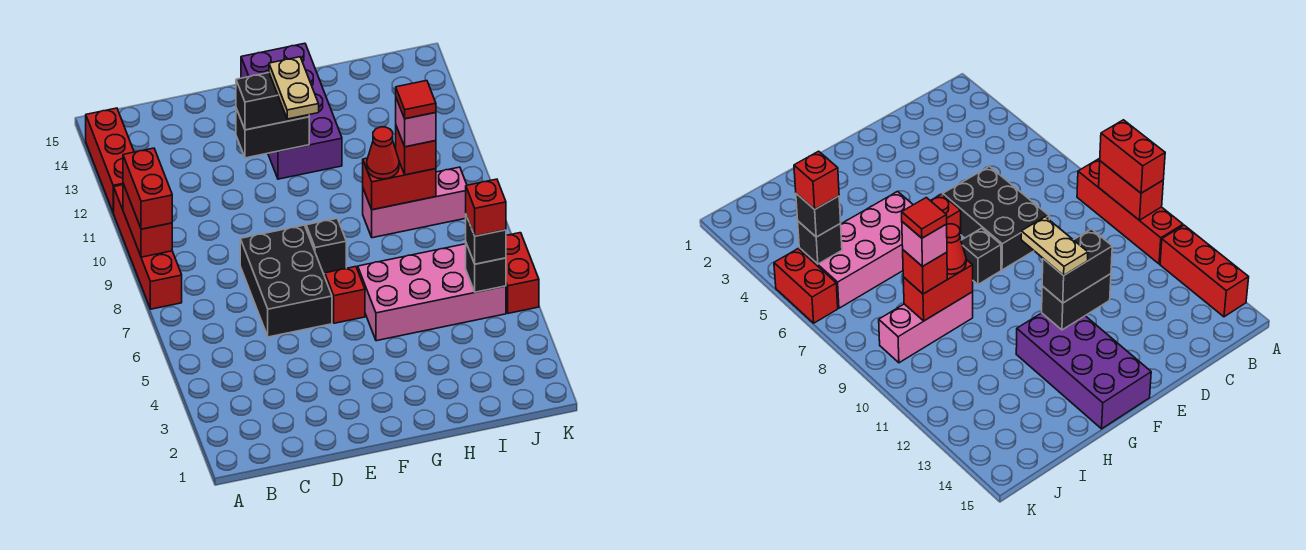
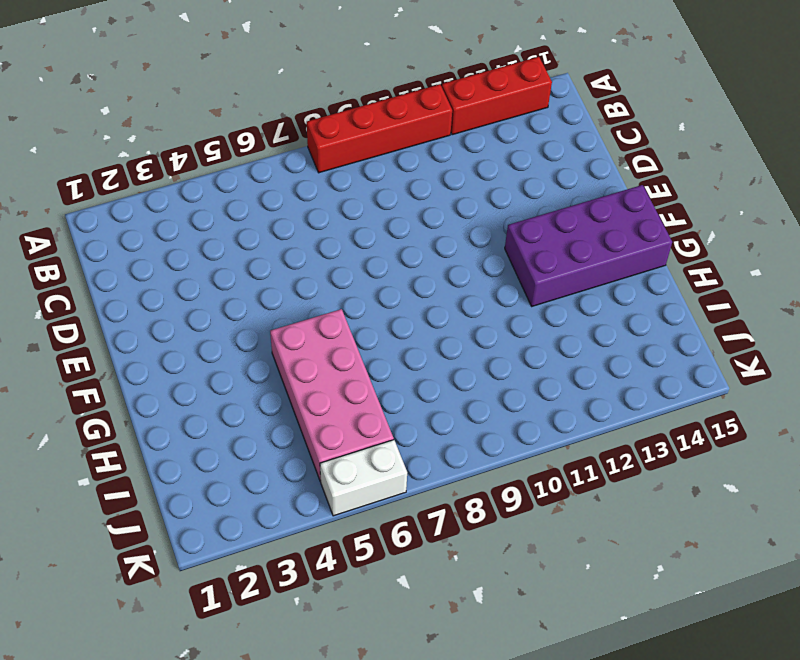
white brick K5:K6 level 1 -> red brick K5:K6 level 1
none -> black brick D6:E8 level 1
none -> red brick F6 level 1
none -> black brick F8 level 1

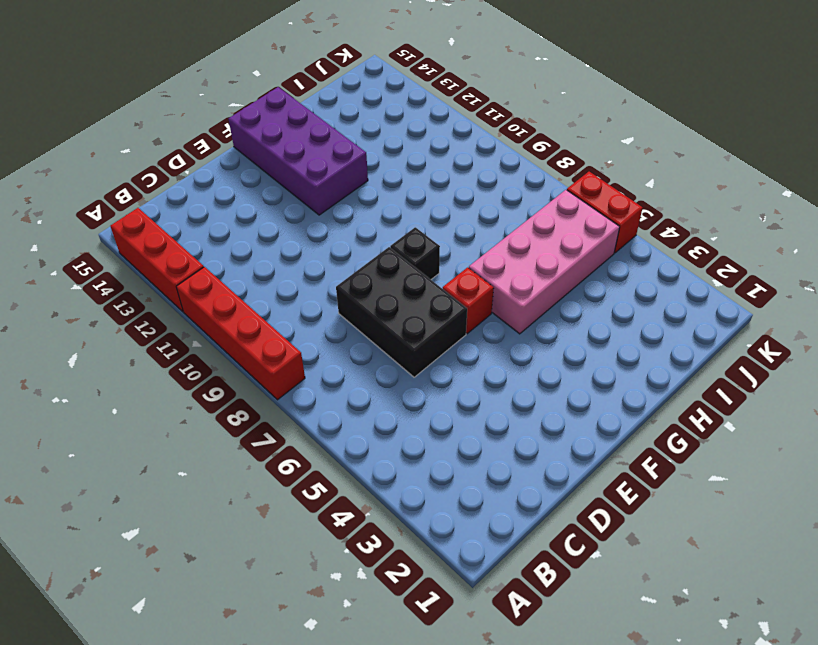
none -> pink brick H9:J9 level 1
none -> red brick A9:A10 level 2
none -> black brick E12:F12 level 2

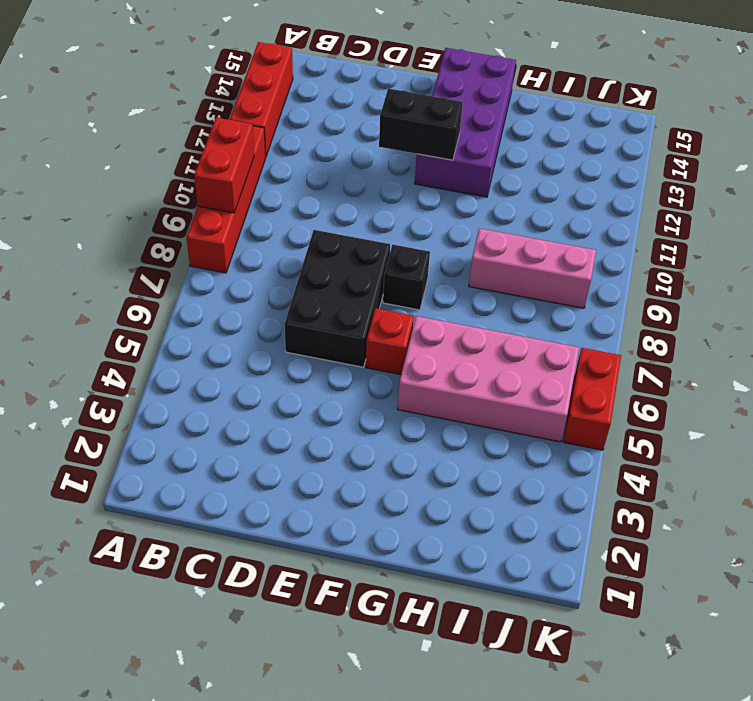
none -> red brick H9:I9 level 2
none -> black brick J5 level 2
none -> red brick A9:A10 level 3

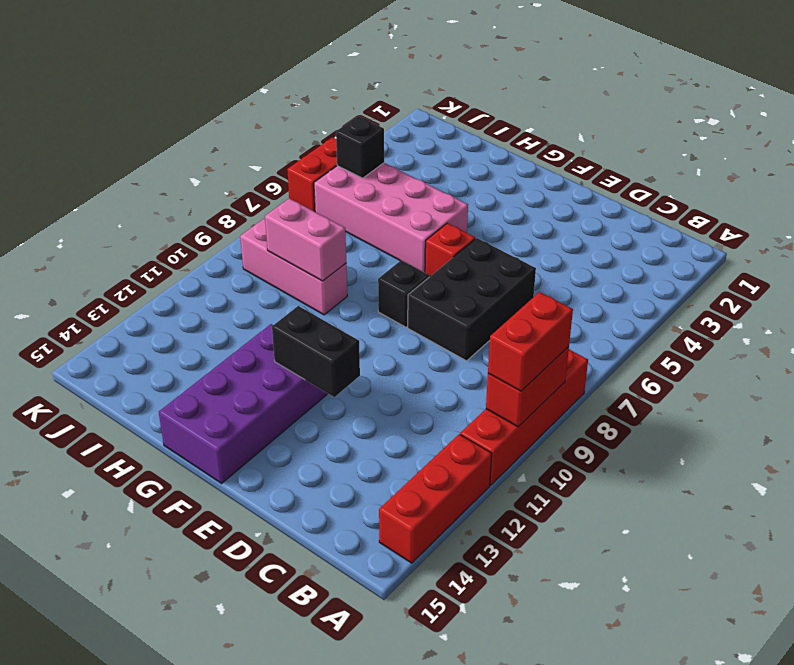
pink brick H9:I9 level 2 -> red brick H9:I9 level 2
none -> black brick E12:F12 level 3
none -> red cone H9 level 3
none -> red brick I9 level 3

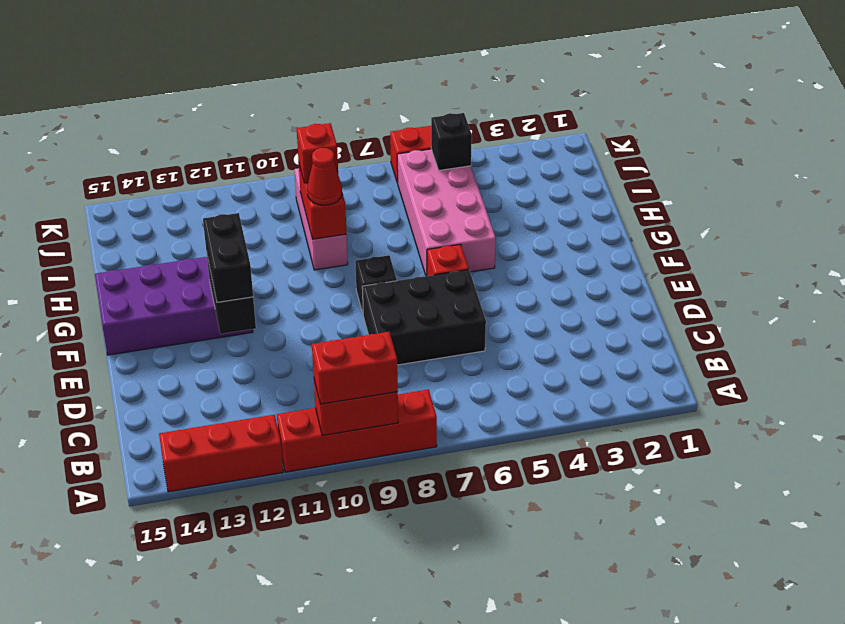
none -> black brick J5 level 3
none -> tan plate F11:F12 level 4
none -> pink brick I9 level 4

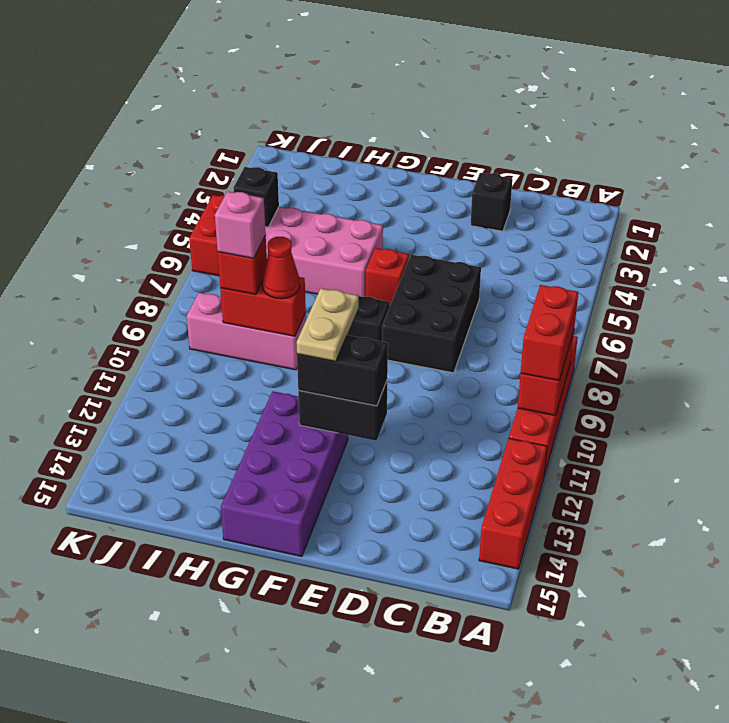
black brick D2 level 1 -> black brick J5 level 3
none -> red brick J5 level 4
none -> red tile I9 level 5

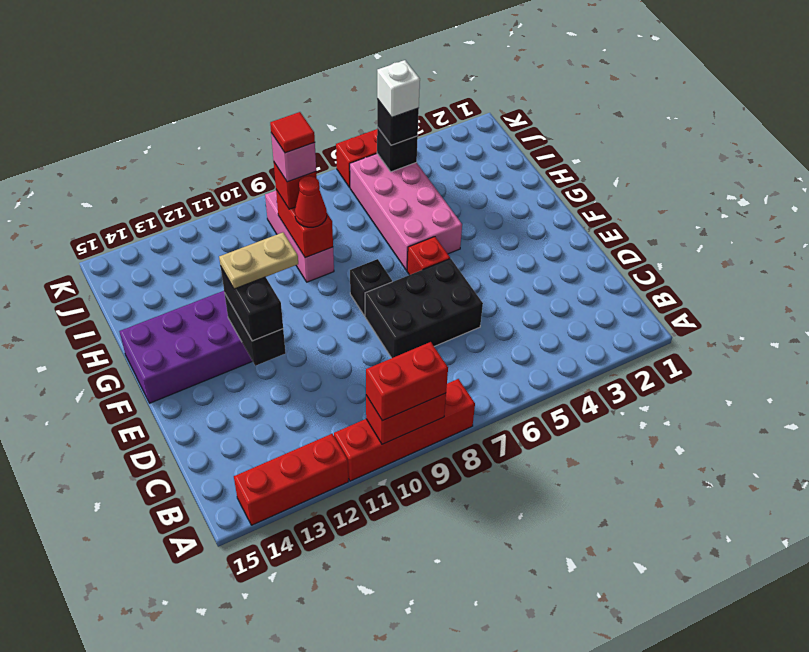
white brick J5 level 4 -> red brick J5 level 4

